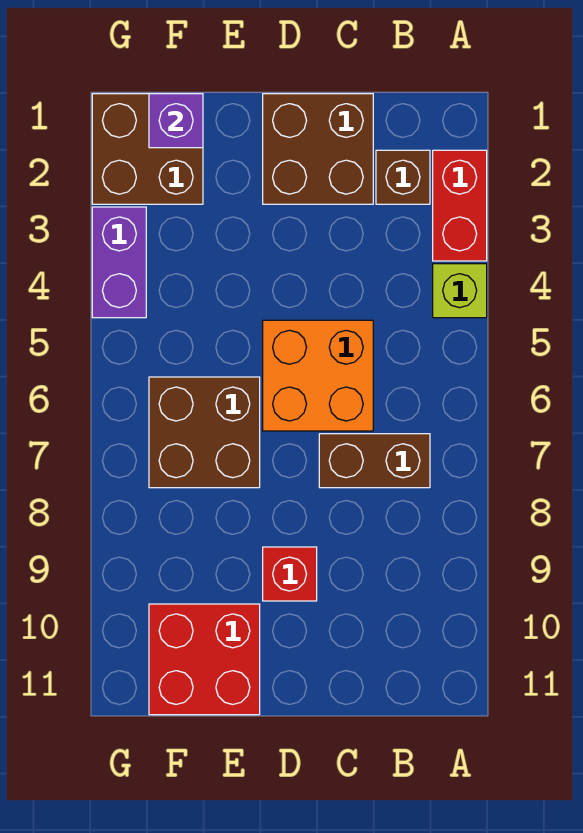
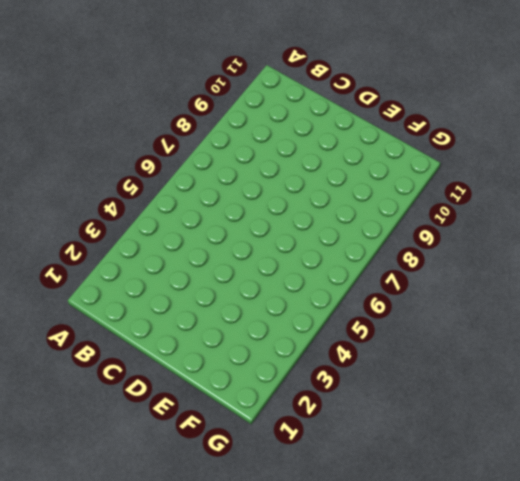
none -> red brick A2:A3 level 1
none -> lime brick A4 level 1
none -> brown brick B2 level 1

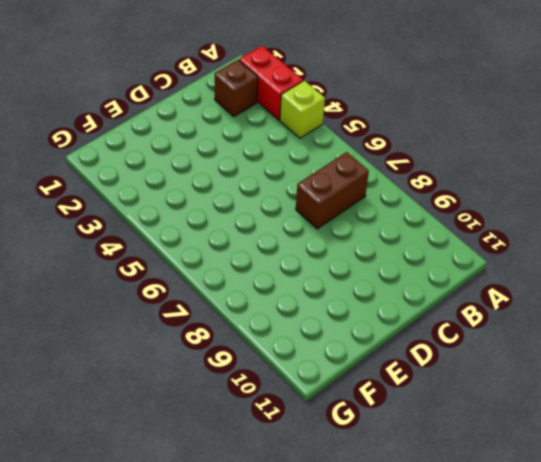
none -> brown brick C1:D2 level 1
none -> orange brick C5:D6 level 1
none -> red brick D9 level 1

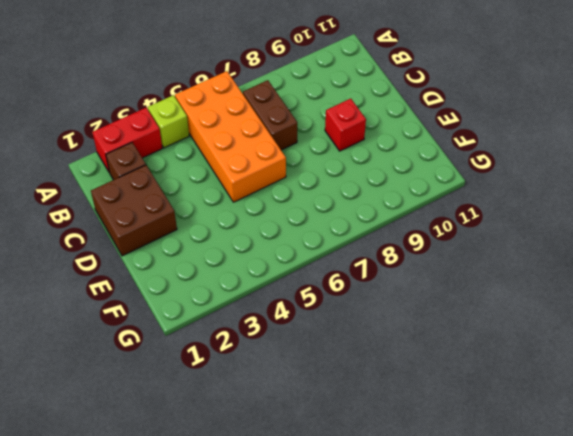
orange brick A5:D6 level 1 -> orange brick C5:D6 level 1
none -> brown brick E6:F7 level 1
none -> red brick E10:F11 level 1
none -> brown brick F1:G2 level 1

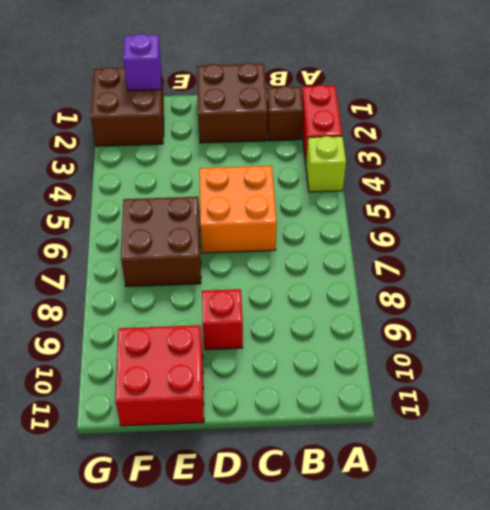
none -> brown brick B7:C7 level 1
none -> purple brick G3:G4 level 1

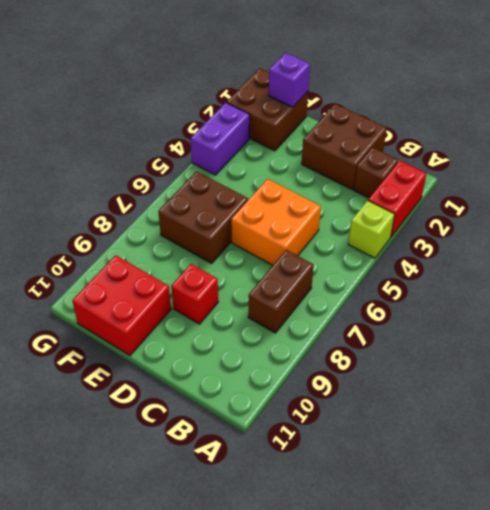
brown brick B7:B8 level 1 -> brown brick B7:C7 level 1

